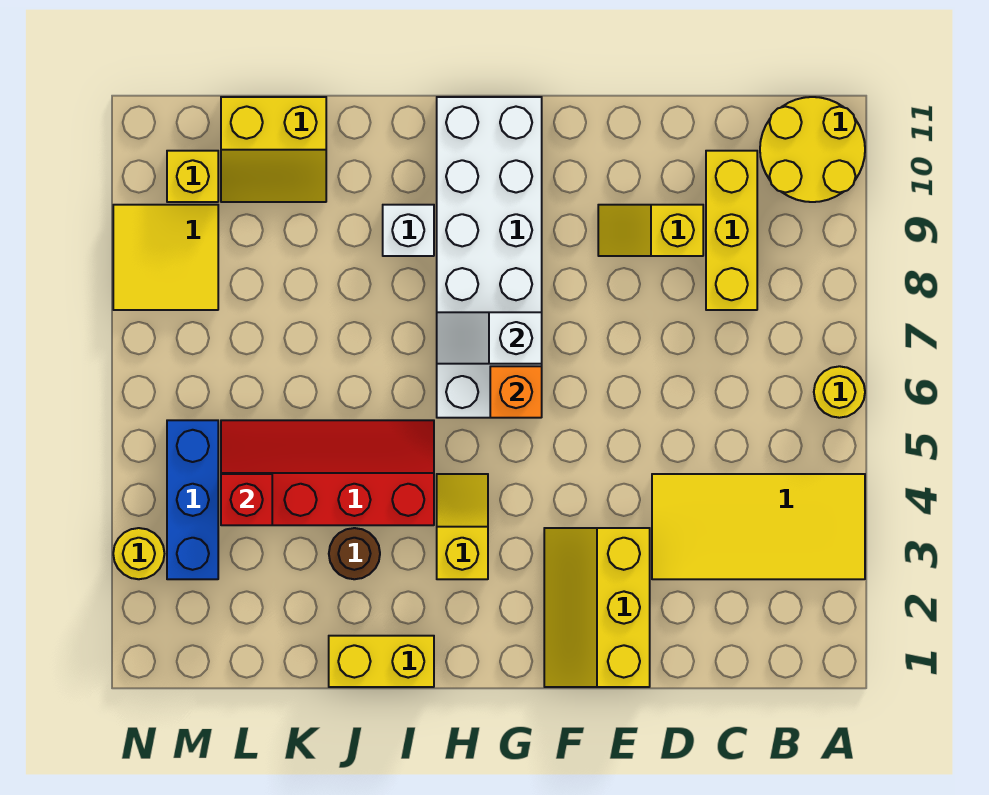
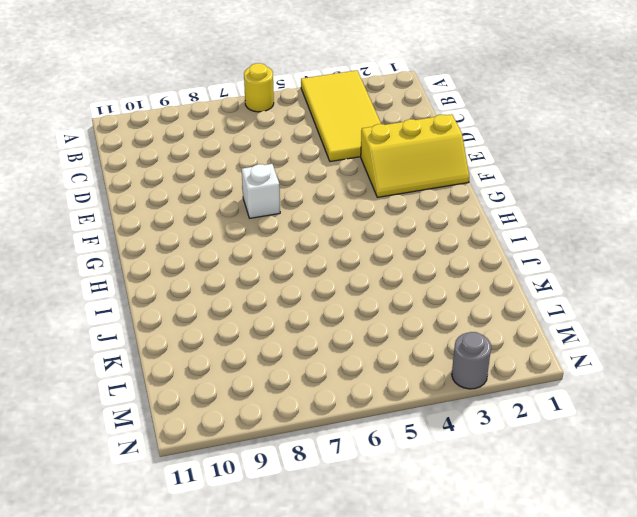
white brick F7 level 1 -> white brick I9 level 1
grey round brick N3 level 1 -> yellow round brick N3 level 1
none -> yellow round brick A10:B11 level 1
none -> yellow brick C8:C10 level 1
none -> yellow slope D9:E9 level 1 top D

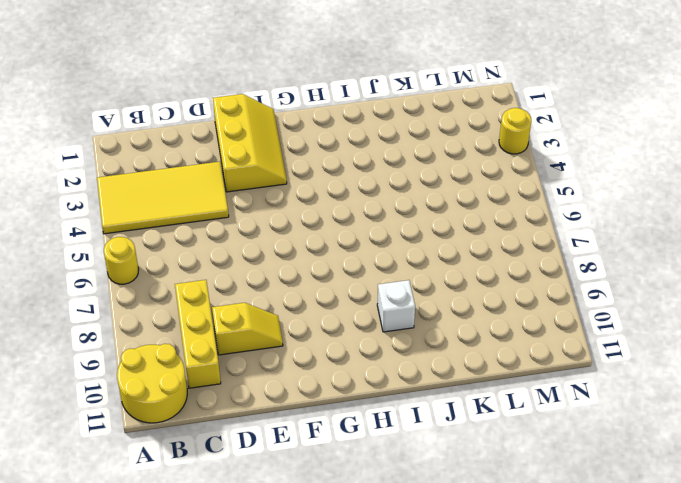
none -> white brick G6:H11 level 1
none -> yellow slope H3:H4 level 1 top 3
none -> yellow brick I1:J1 level 1

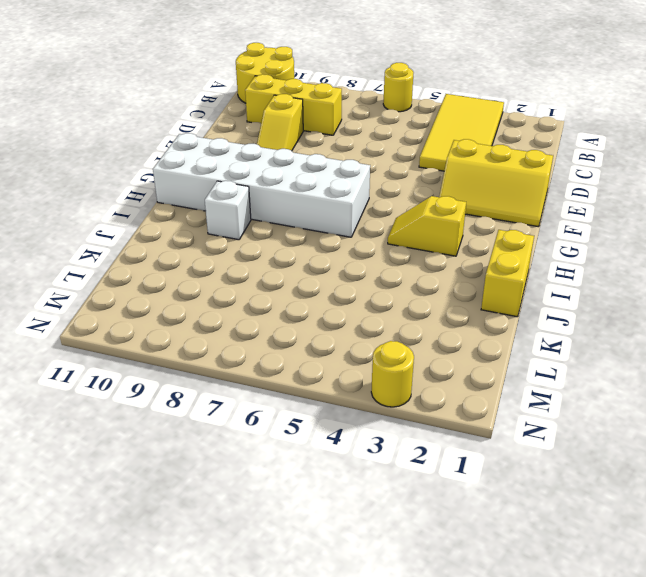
none -> red slope I4:L5 level 1 top 4
none -> brown round brick J3 level 1
none -> yellow slope K10:L11 level 1 top 11

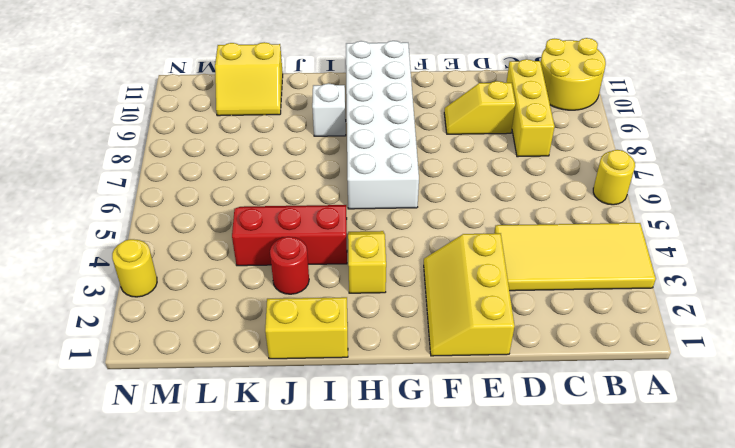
red slope I4:K5 level 1 top 4 -> red slope I4:L5 level 1 top 4
red round brick J3 level 1 -> brown round brick J3 level 1
none -> blue brick M3:M5 level 1
none -> yellow tile M8:N9 level 1
none -> yellow brick M10 level 1

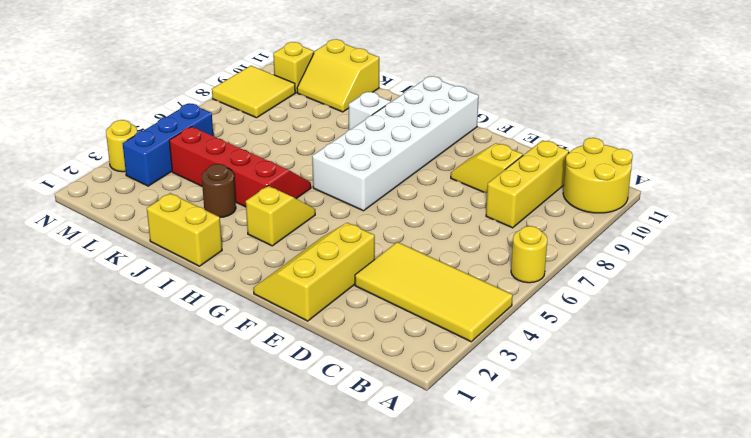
none -> orange brick G6 level 2
none -> white slope G7:H7 level 2 top G
none -> red brick L4 level 2

